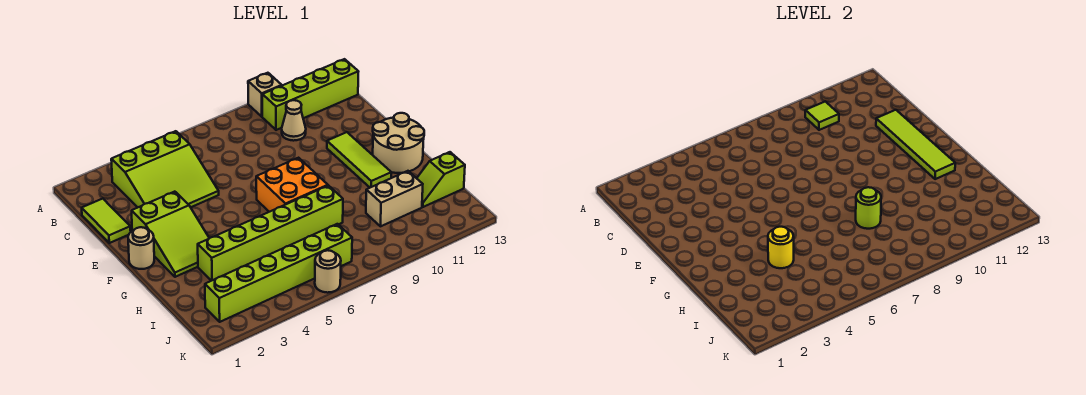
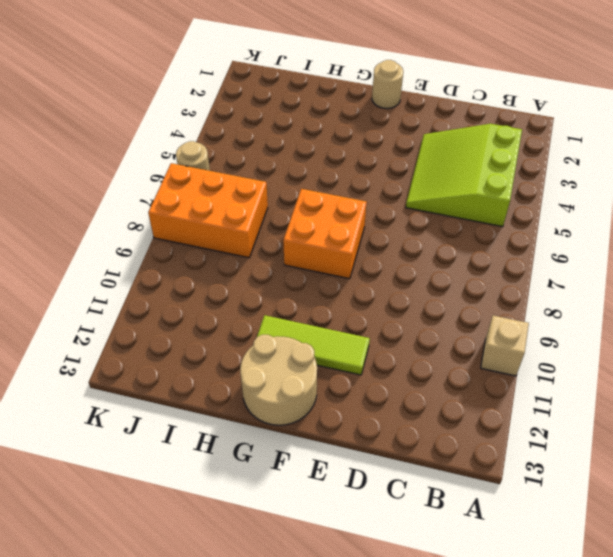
orange brick I7:K8 level 1 -> lime brick J2:J7 level 1
none -> lime brick B10:B13 level 1
none -> lime tile C1:D1 level 1
none -> tan cone C10 level 1

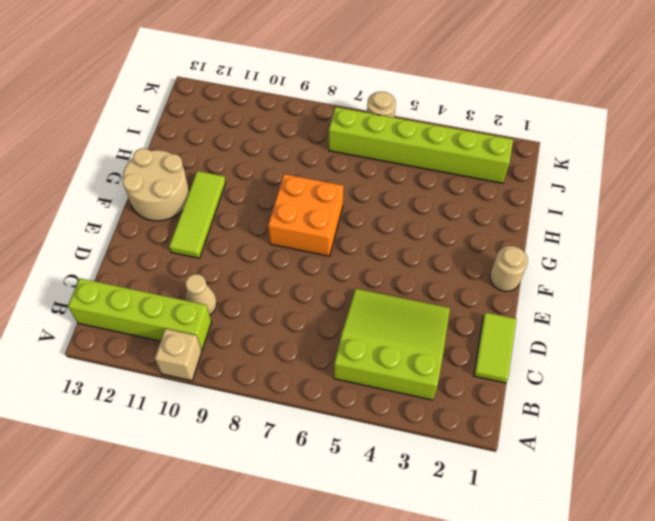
none -> lime slope E2:G3 level 1 top E
none -> lime brick H3:H8 level 1
none -> tan brick I10:I11 level 1

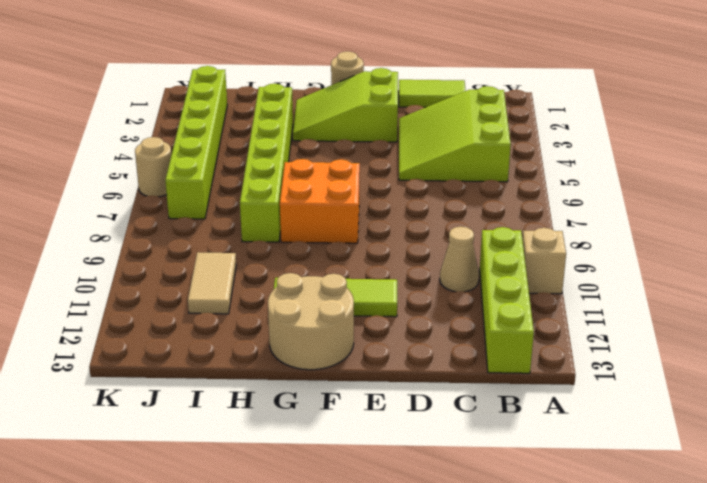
tan tile I10:I11 level 1 -> tan brick I10:I11 level 1
none -> lime slope I12:I13 level 1 top 13
none -> lime tile B10 level 2
none -> lime tile D12:G12 level 2

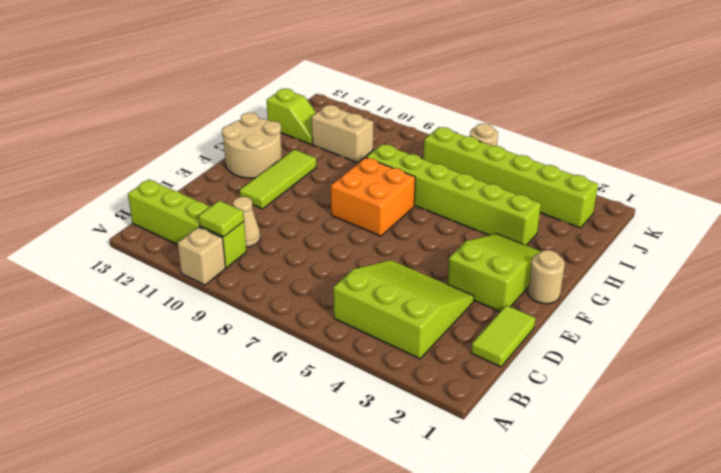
none -> lime tile D12:G12 level 2
none -> yellow round brick H4 level 2
none -> lime round brick H8 level 2

